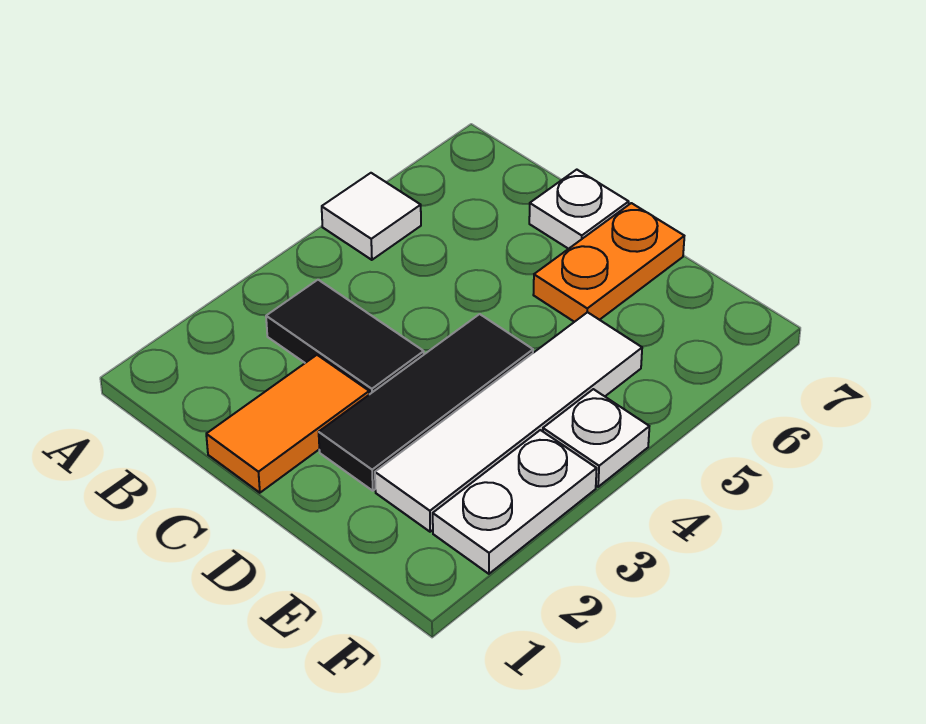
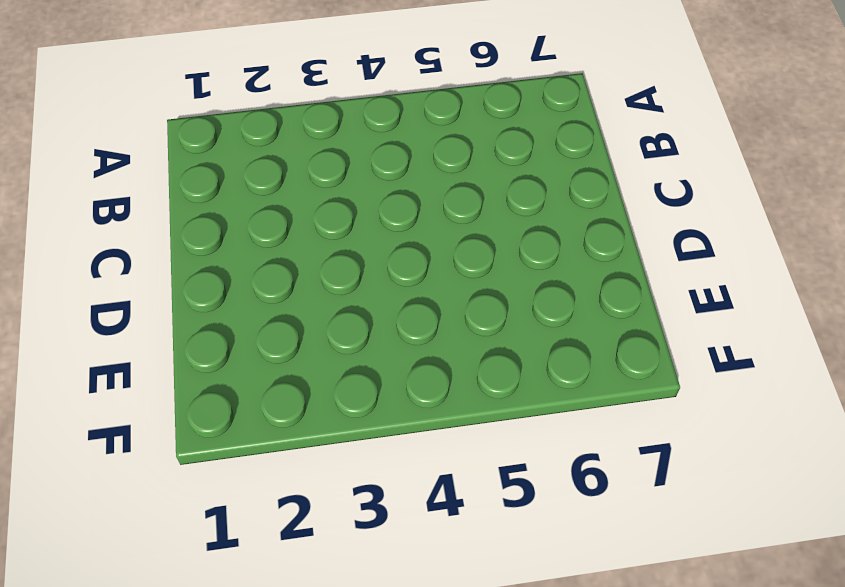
none -> white tile A5 level 1
none -> black tile B3:C3 level 1

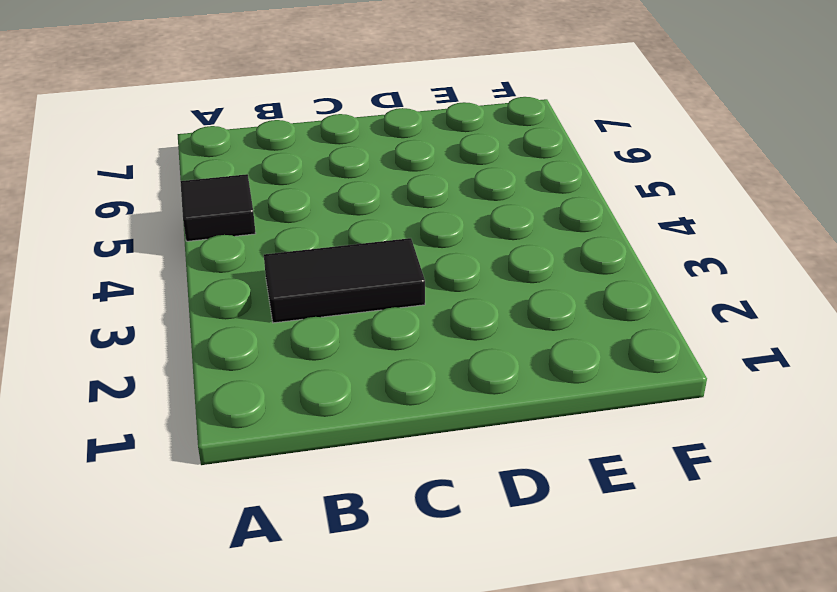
black tile A5 level 1 -> white tile A5 level 1
none -> orange tile C1:C2 level 1
none -> white plate C7 level 1

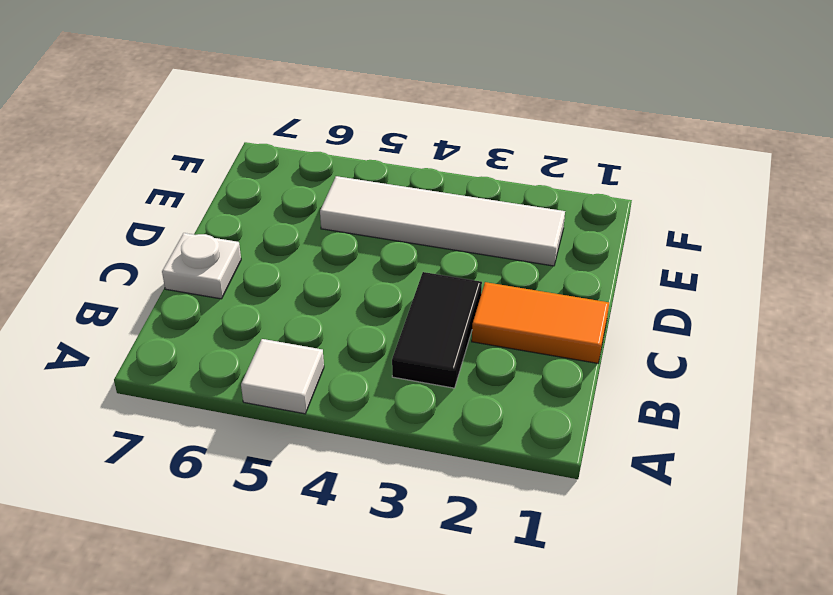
none -> black tile D2:D4 level 1
none -> orange plate D6:D7 level 1

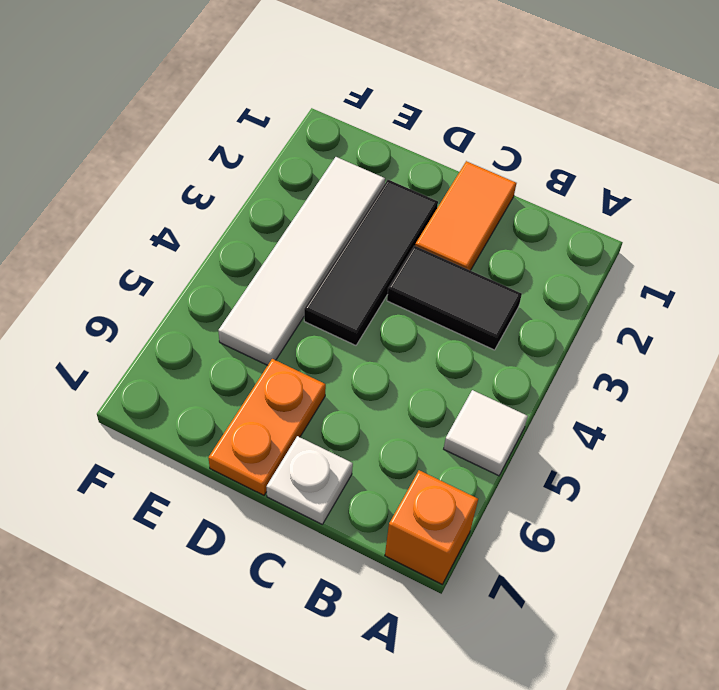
orange brick A7 level 1 -> none
none -> white plate F2:F3 level 1
none -> white plate F4 level 1

